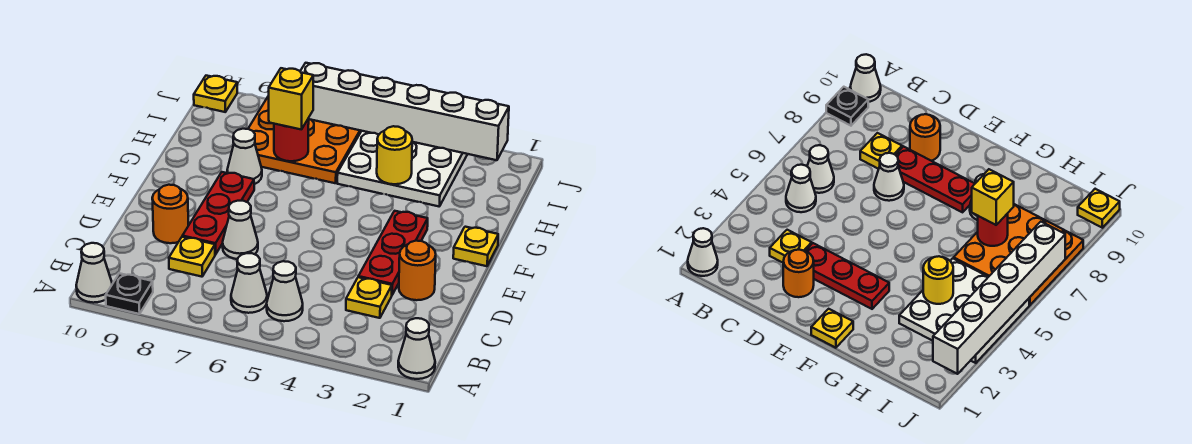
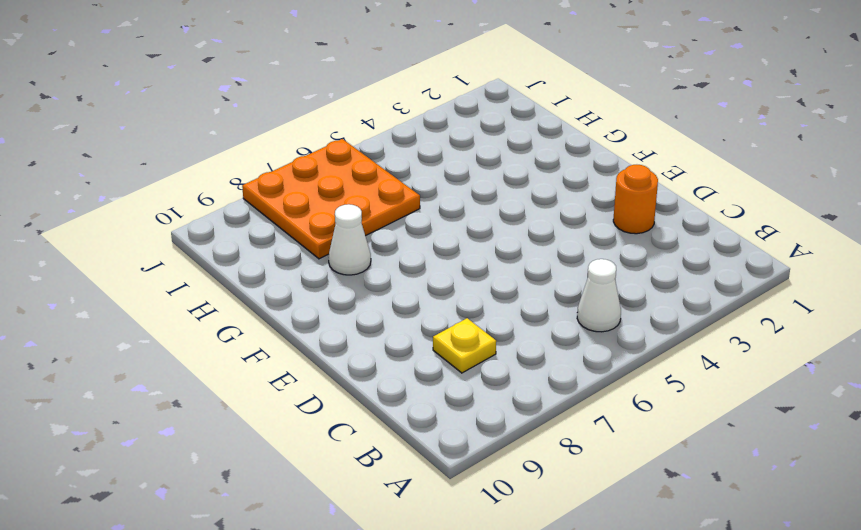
none -> white cone A1 level 1
none -> black plate A9 level 1
none -> white cone A10 level 1

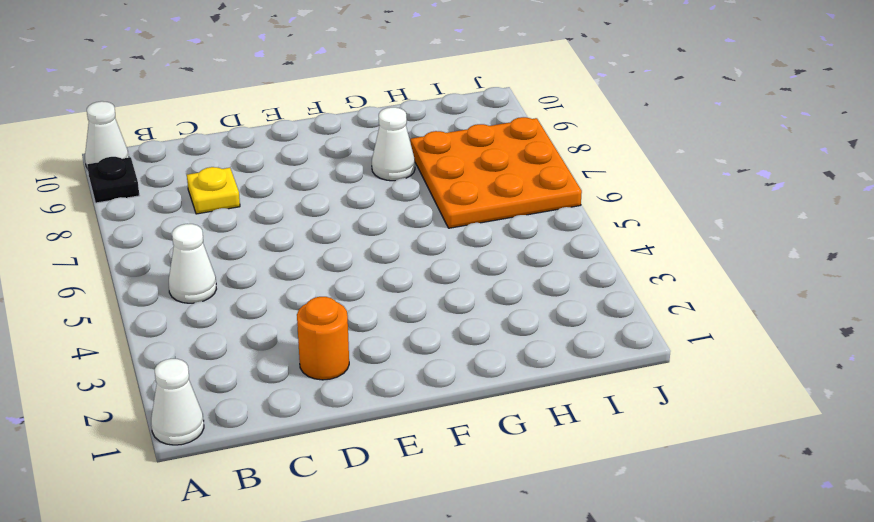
none -> white cone B6 level 1
none -> yellow plate C3 level 1
none -> red plate D3:F3 level 1

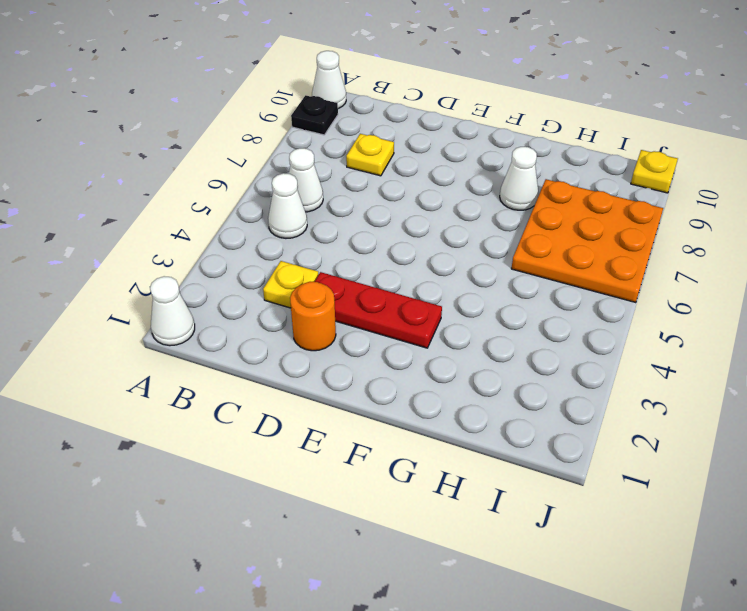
none -> white cone D7 level 1
none -> red plate D8:F8 level 1
none -> orange round brick D9 level 1

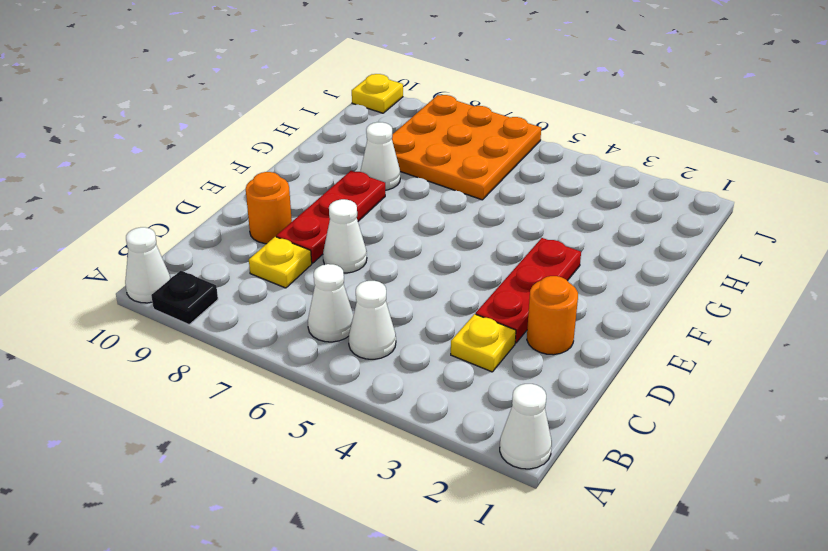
none -> yellow plate F1 level 1
none -> white plate H3:J5 level 1
none -> yellow round brick H4 level 2

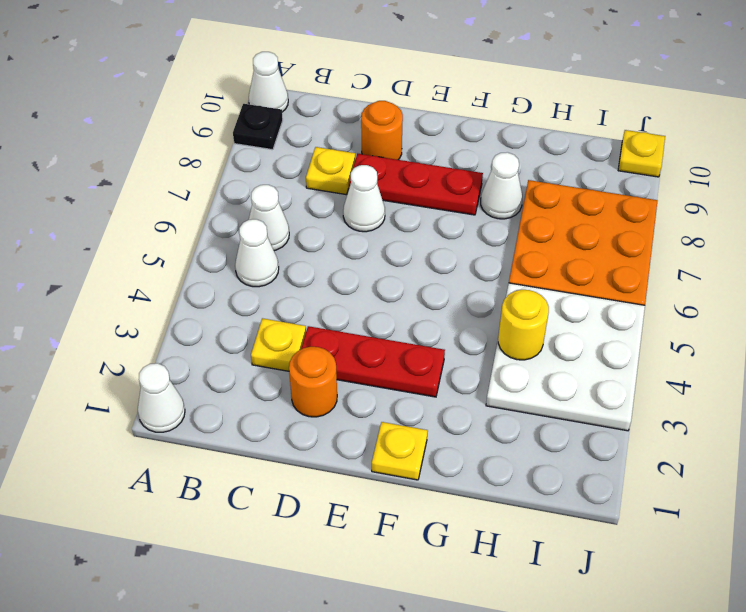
none -> red round brick H7 level 2
none -> white brick J2:J7 level 2
none -> yellow brick H7 level 3

